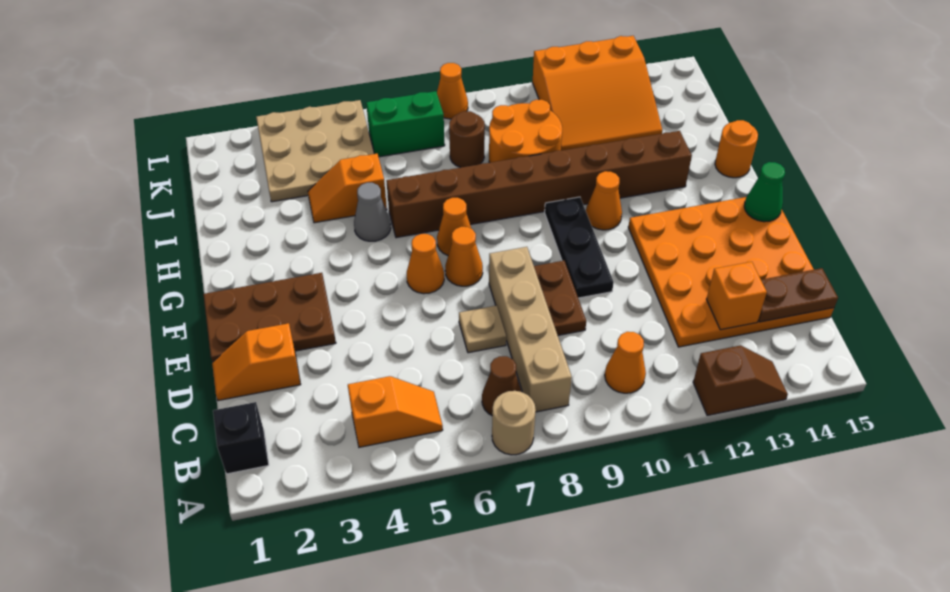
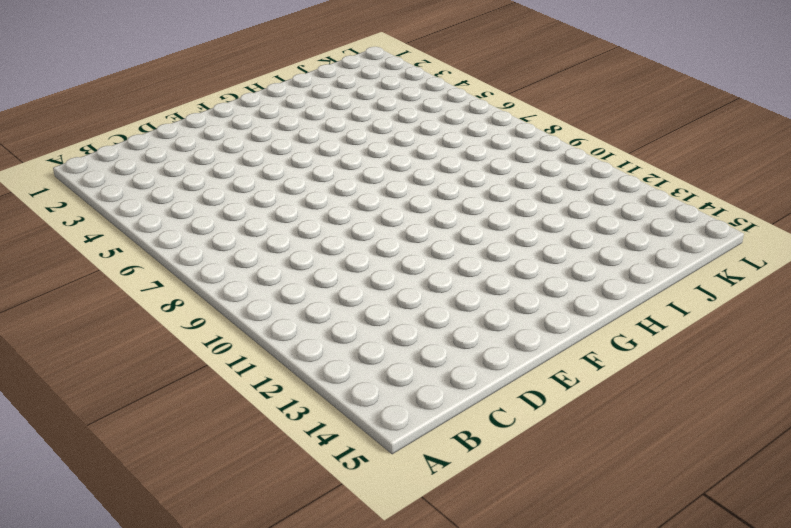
none -> tan round brick A7 level 1
none -> brown slope A12:A13 level 1 top 12
none -> black brick B1 level 1
none -> orange slope B4:B5 level 1 top 4

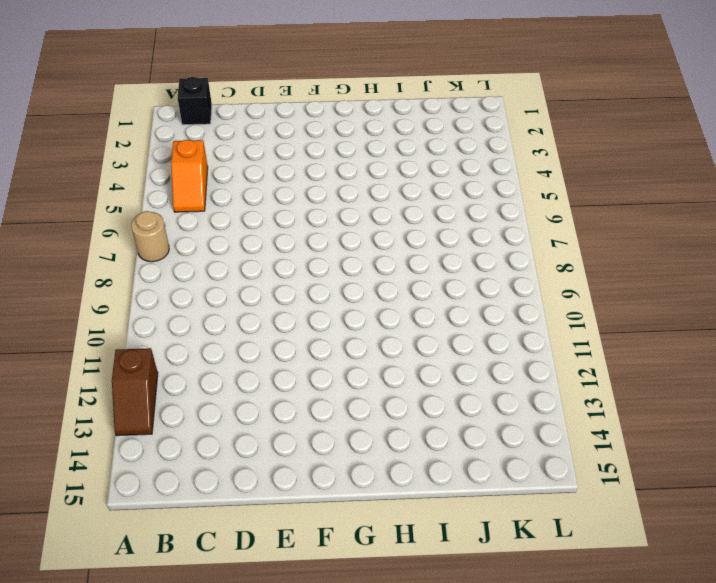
none -> brown cone B7 level 1
none -> tan brick B8:E8 level 1
none -> orange cone B10 level 1
none -> orange plate C12:F15 level 1

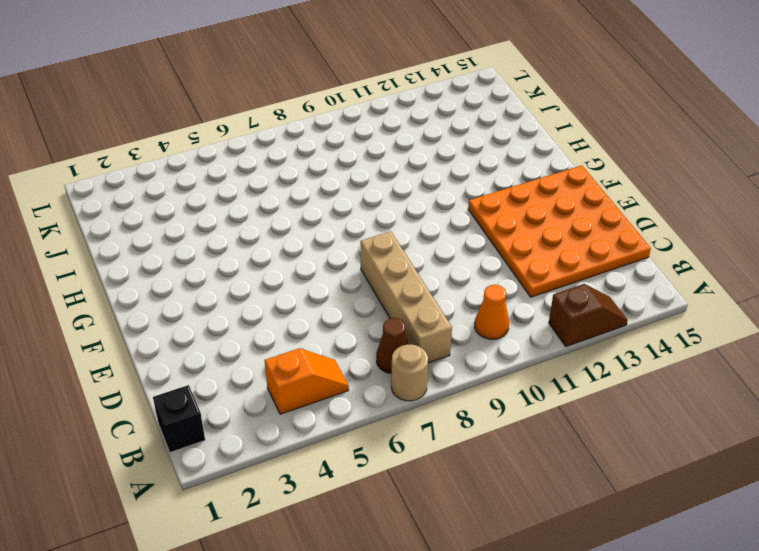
none -> orange slope D1:D2 level 1 top 2
none -> tan plate D7 level 1
none -> brown plate D9:E9 level 1
none -> brown plate E1:F3 level 1

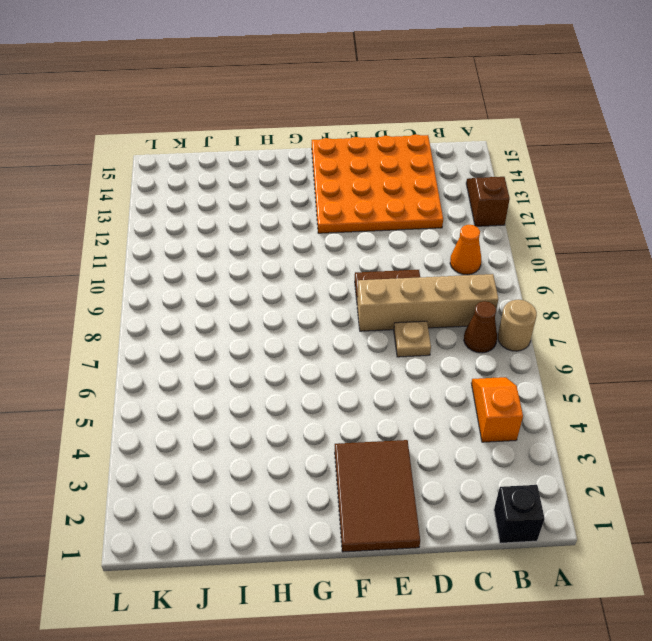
brown tile E1:F3 level 1 -> brown plate E1:F3 level 1
none -> orange slope D1:D2 level 1 top 2
none -> black plate E10:G10 level 1
none -> orange cone F6 level 1
none -> orange cone F7 level 1

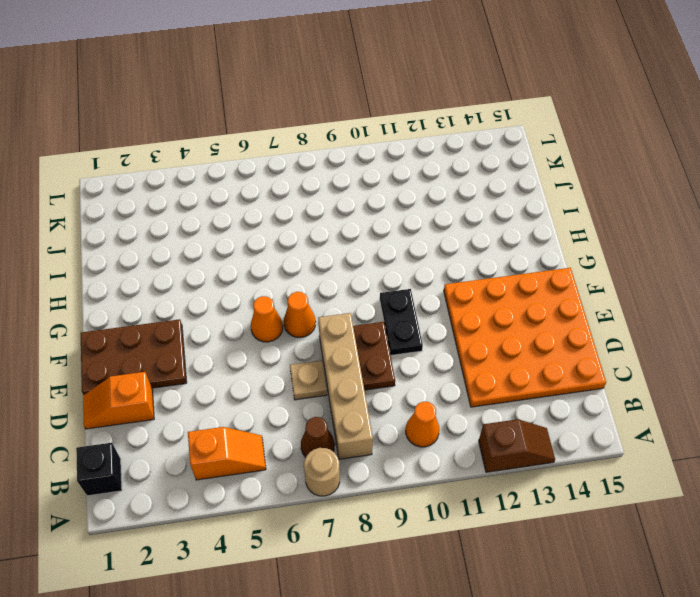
black plate E10:F10 level 1 -> black plate E10:G10 level 1
none -> orange cone G7 level 1
none -> orange cone G11 level 1
none -> grey cone H5 level 1
none -> brown brick H6:H13 level 1

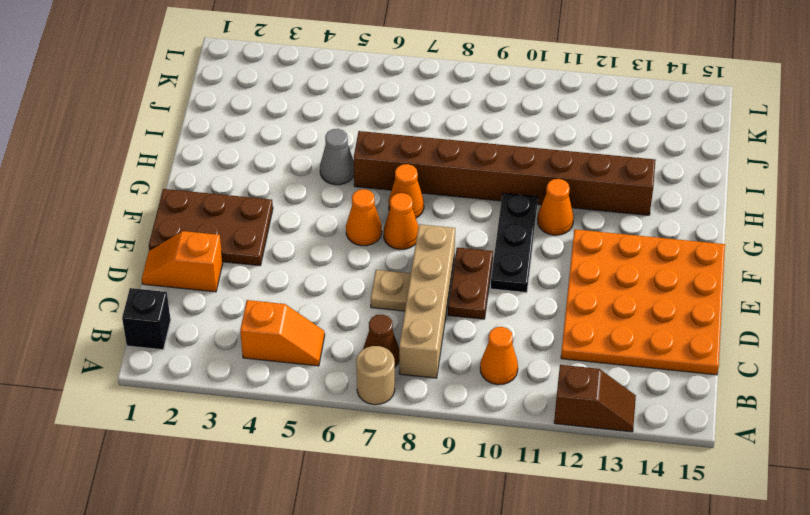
none -> orange round brick H15 level 1
none -> orange slope I4:I5 level 1 top 5
none -> orange round brick I9:J10 level 1
none -> tan plate J3:L5 level 1

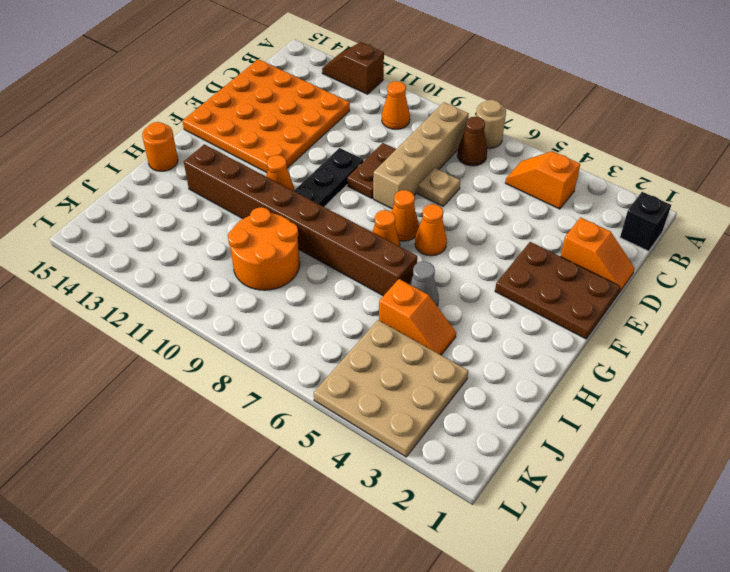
none -> brown round brick J8 level 1
none -> orange slope J11:L13 level 1 top L
none -> green brick K6:K7 level 1
none -> orange cone L8 level 1

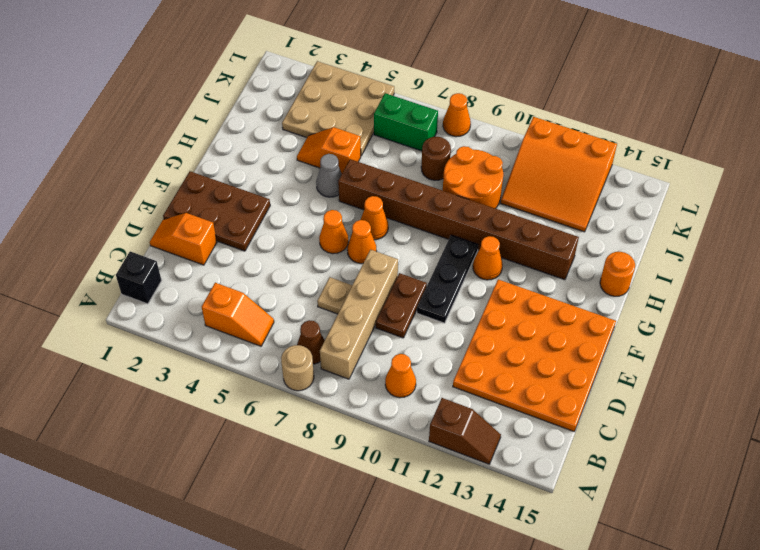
none -> orange brick C13 level 2
none -> brown plate C14:C15 level 2
none -> green cone F15 level 2

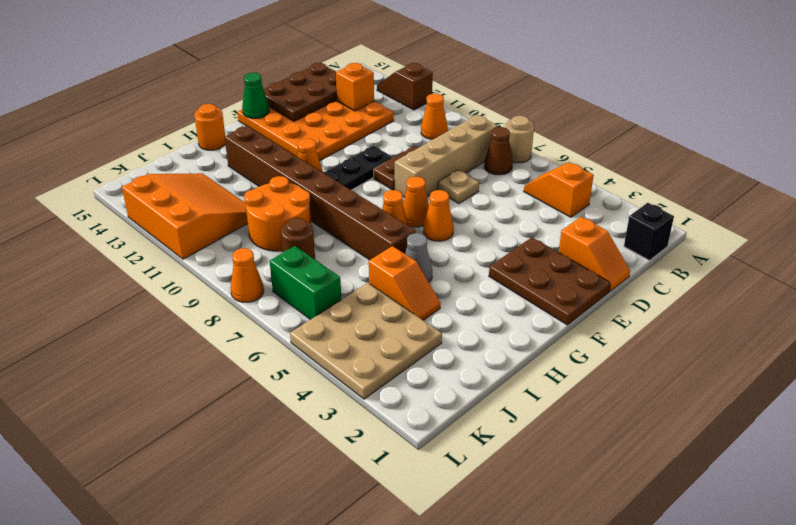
brown plate C14:E15 level 2 -> brown plate C14:C15 level 2

